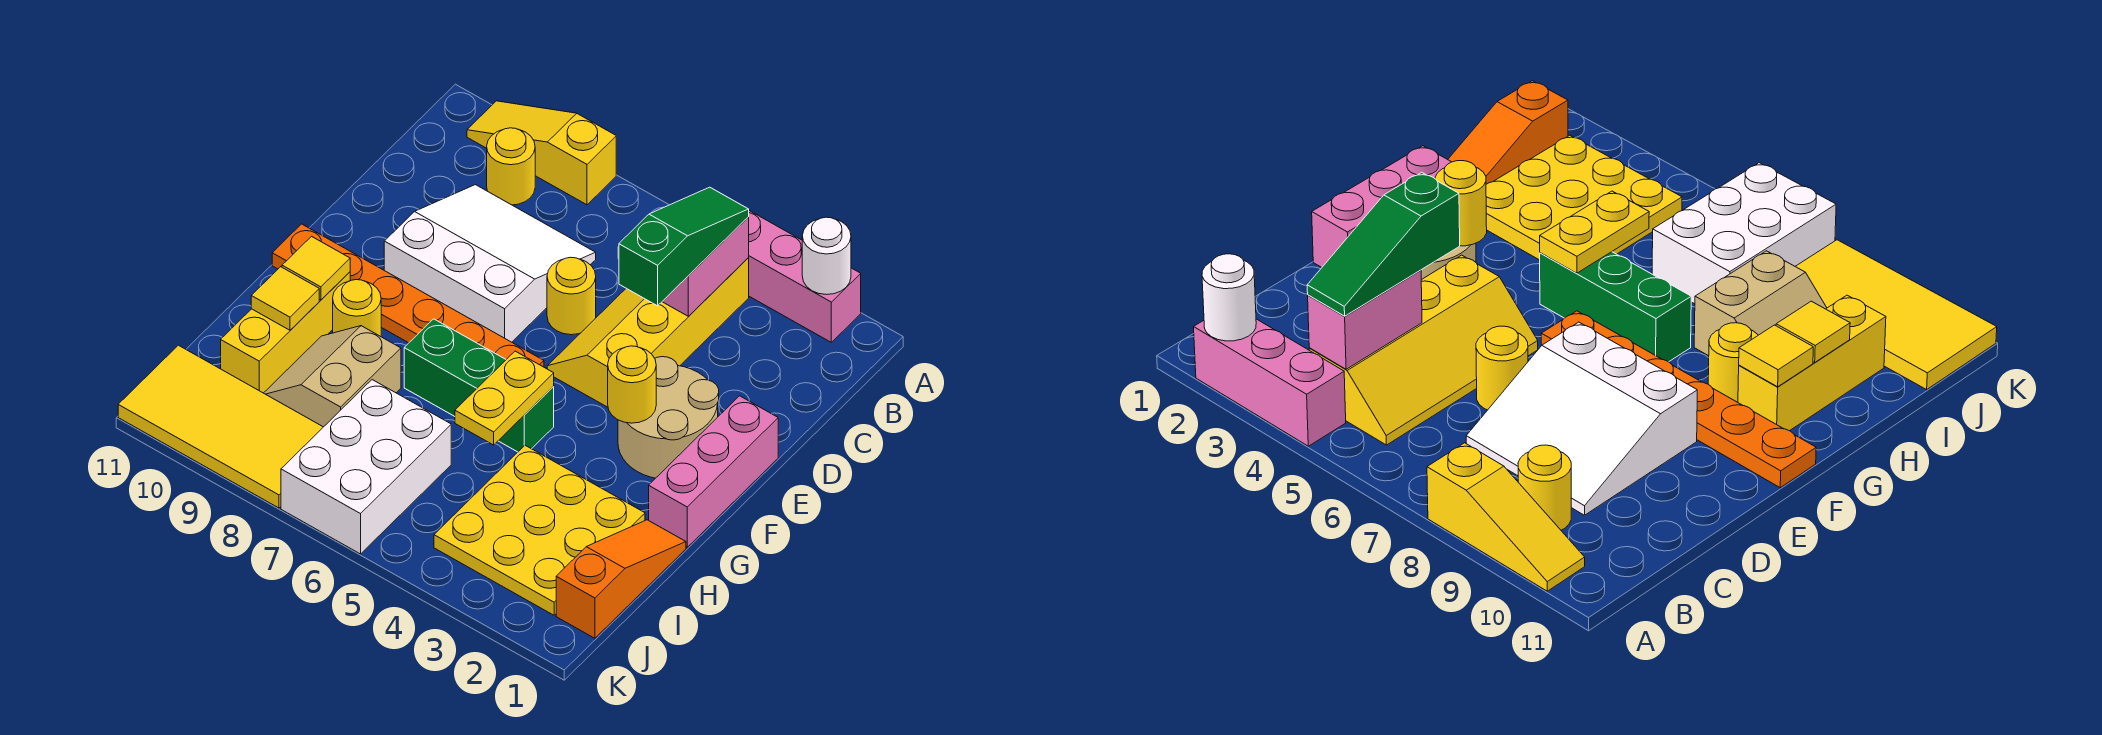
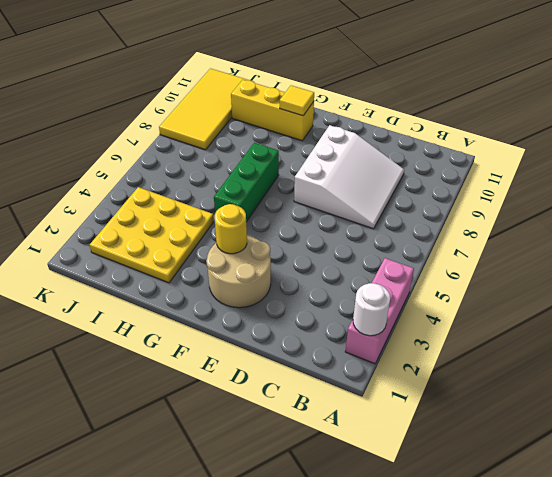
none -> yellow slope A8:A10 level 1 top 8
none -> yellow slope B4:E5 level 1 top 4
none -> yellow round brick B9 level 1

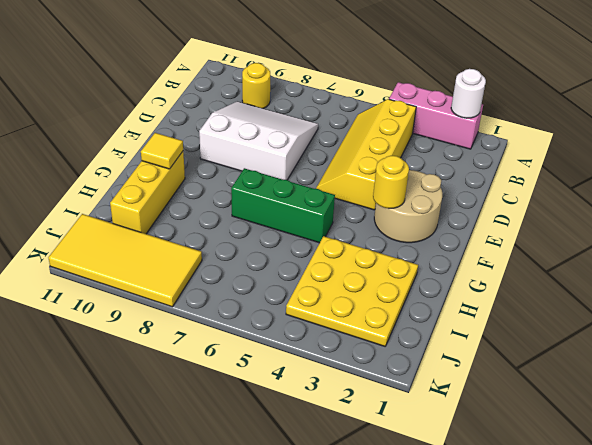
none -> yellow slope A8:A10 level 1 top 8
none -> yellow round brick D6 level 1
none -> pink brick E1:G1 level 1

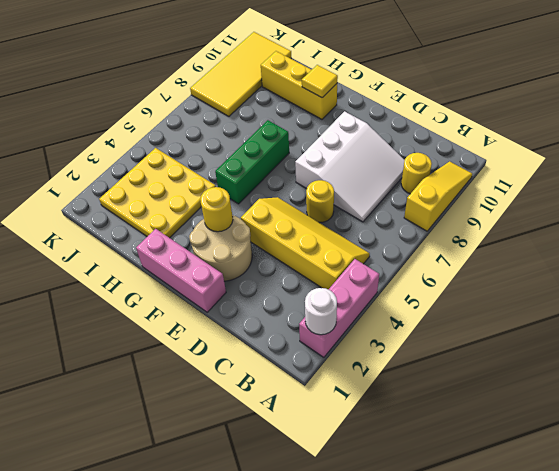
none -> orange plate F6:F11 level 1
none -> yellow round brick G9 level 1
none -> orange slope H1:J1 level 1 top J

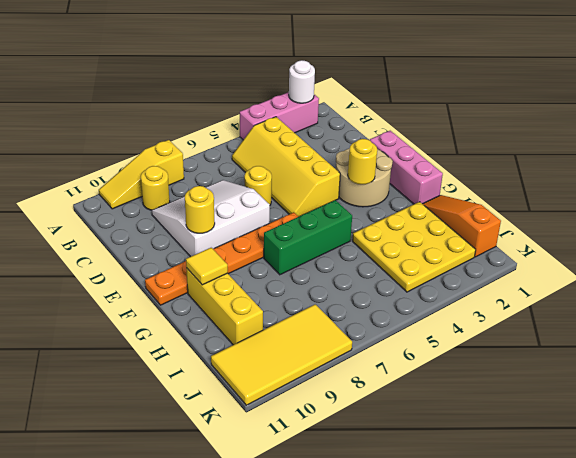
yellow round brick E9 level 2 -> yellow round brick G9 level 1
none -> tan slope H8:I9 level 1 top 8
none -> white brick I6:K7 level 1
none -> pink brick B4:C4 level 2

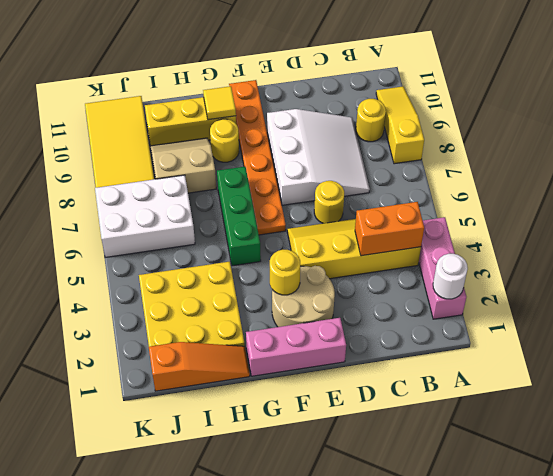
orange brick B4:C4 level 2 -> pink brick B4:C4 level 2
none -> yellow plate G5:H5 level 2
none -> yellow tile H10 level 2
none -> green slope B4:D4 level 3 top D

